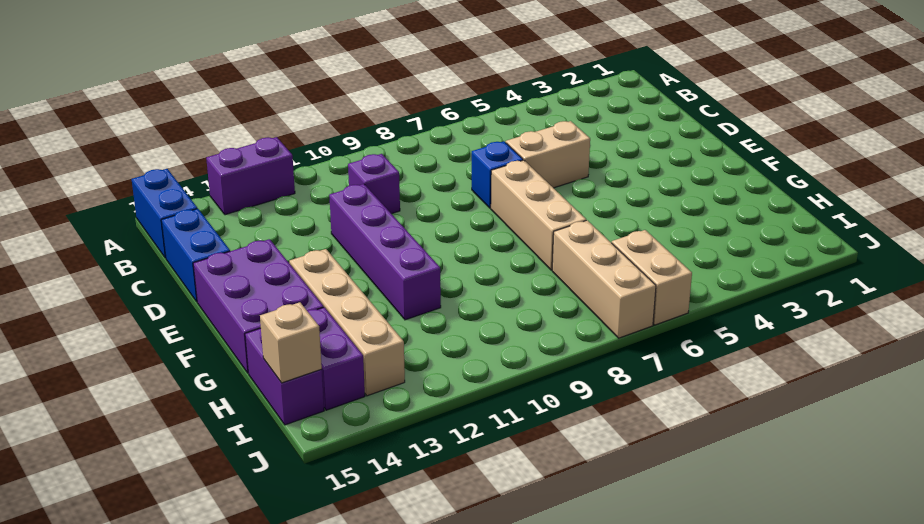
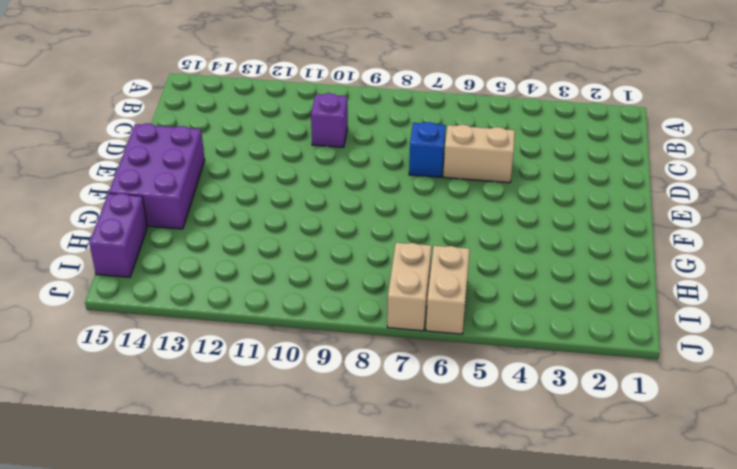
tan brick I7:J7 level 1 -> tan brick H7:J7 level 1
none -> purple brick A12:A13 level 1
none -> blue brick A15:B15 level 1
none -> blue brick C15:D15 level 1

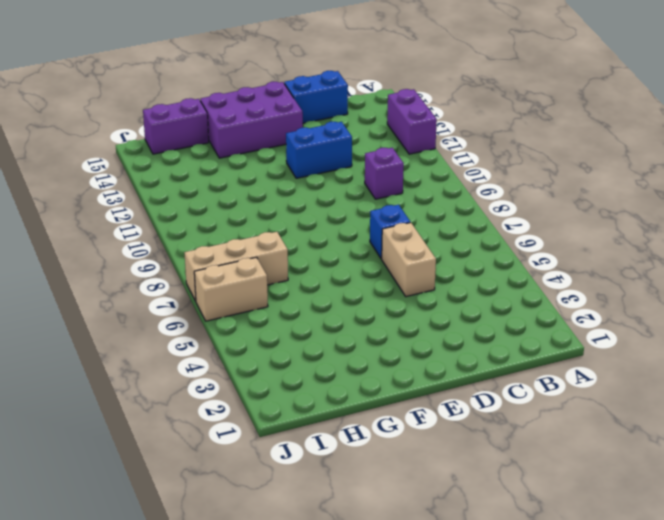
blue brick D12:E12 level 1 -> blue brick A15:B15 level 1
none -> purple brick D11:G11 level 1
none -> tan brick E7:G7 level 1
none -> tan brick F13:I13 level 1

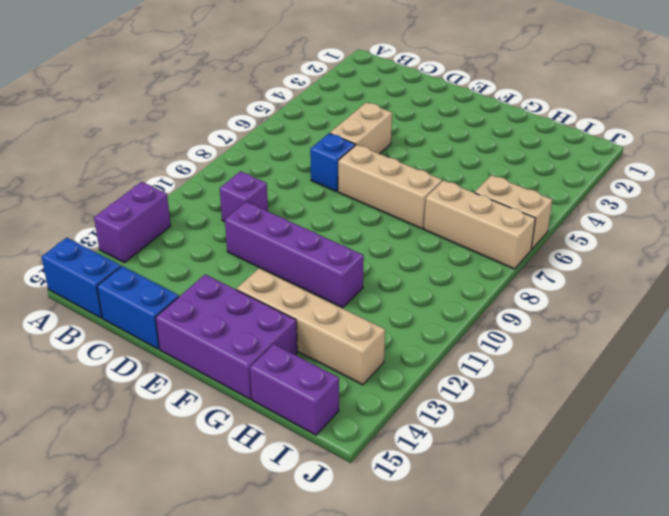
none -> purple brick H14:I14 level 1
none -> tan brick I15 level 2

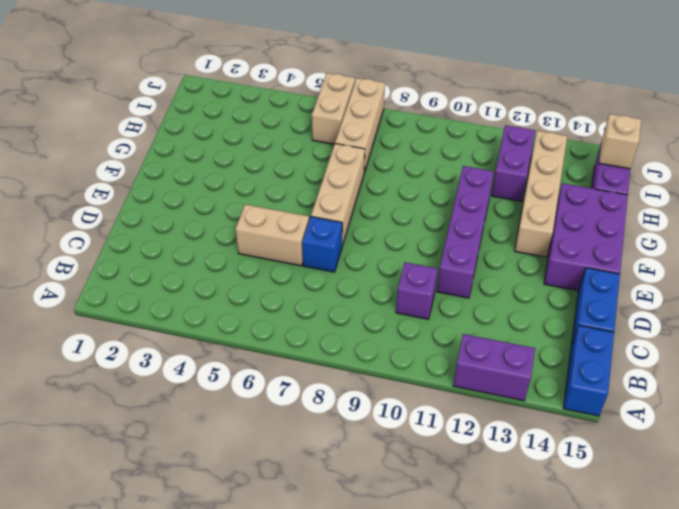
purple brick H12:I12 level 1 -> purple brick H14:I14 level 1

